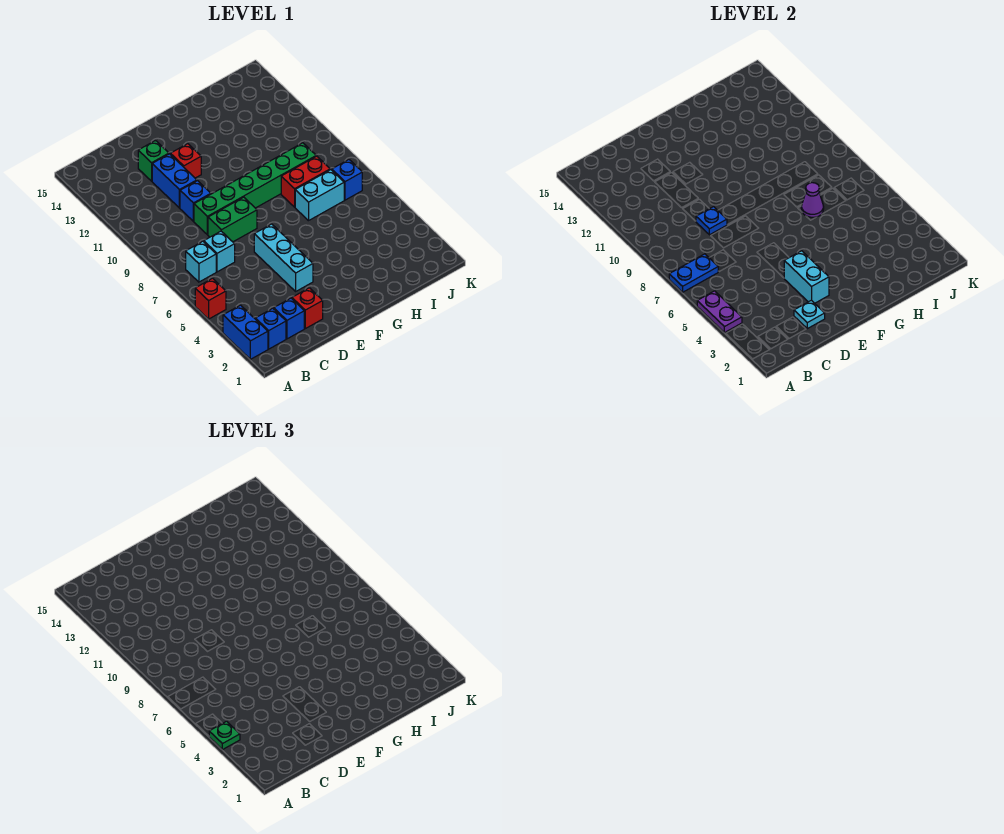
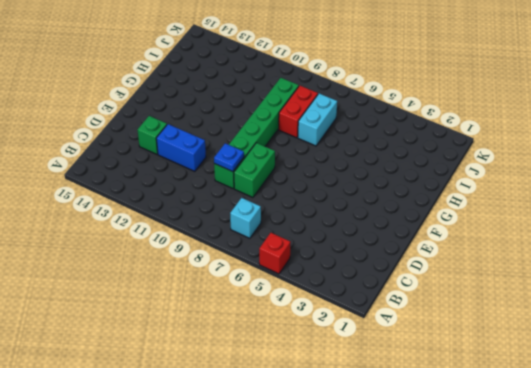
none -> blue brick A2:A3 level 1
none -> blue brick B2 level 1
none -> blue brick C2 level 1

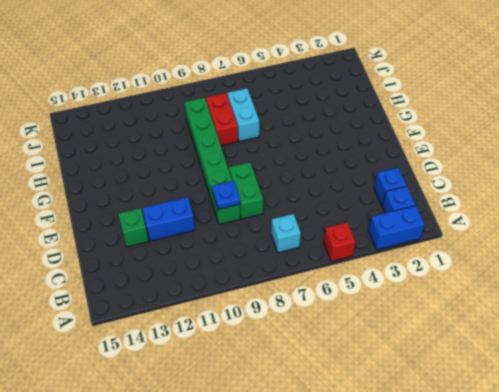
none -> cyan brick C7 level 1
none -> red brick D2 level 1
none -> blue brick D10 level 1

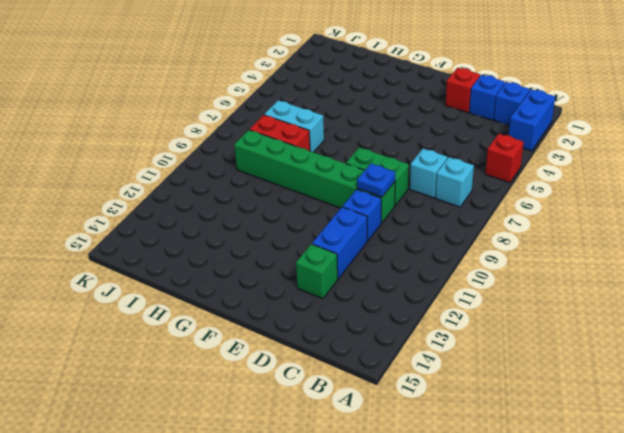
none -> cyan brick E4:E6 level 1
none -> red brick E12 level 1
none -> blue brick J7 level 1

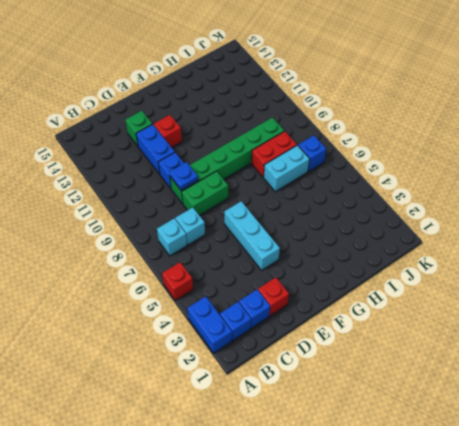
none -> purple plate A4:A5 level 2
none -> blue plate A7:B7 level 2
none -> cyan plate D2 level 2

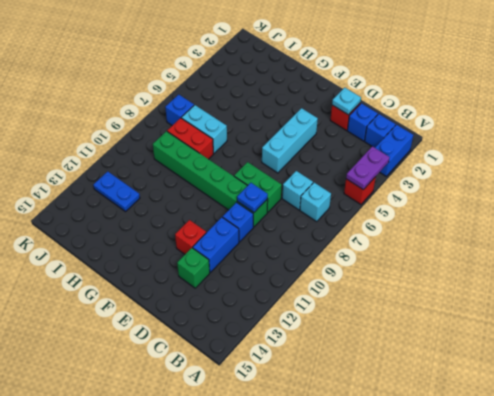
blue plate I12:J12 level 1 -> blue plate A7:B7 level 2
none -> cyan brick E3:E4 level 2
none -> purple cone H7 level 2
none -> green plate A4 level 3

